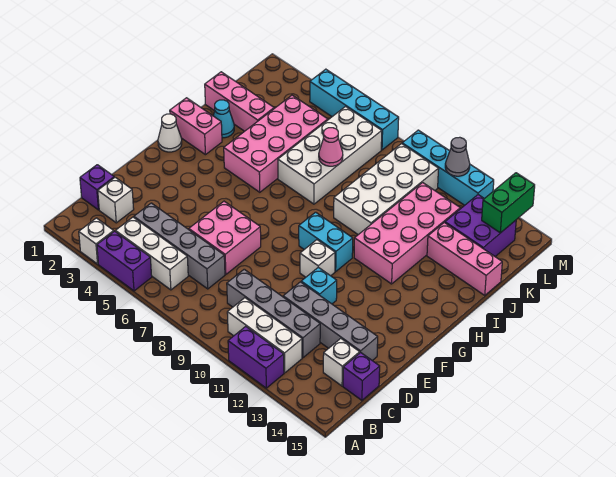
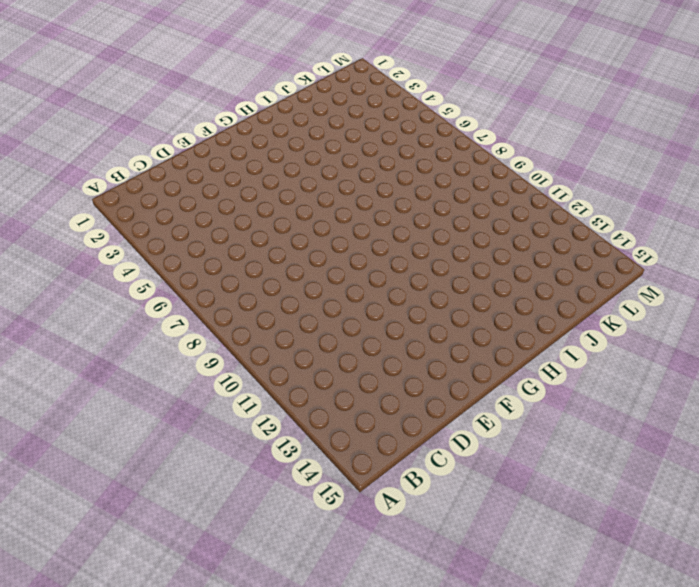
none -> white brick A3 level 1
none -> purple brick A4:A5 level 1
none -> purple brick A11:A12 level 1
none -> white brick B4:B6 level 1

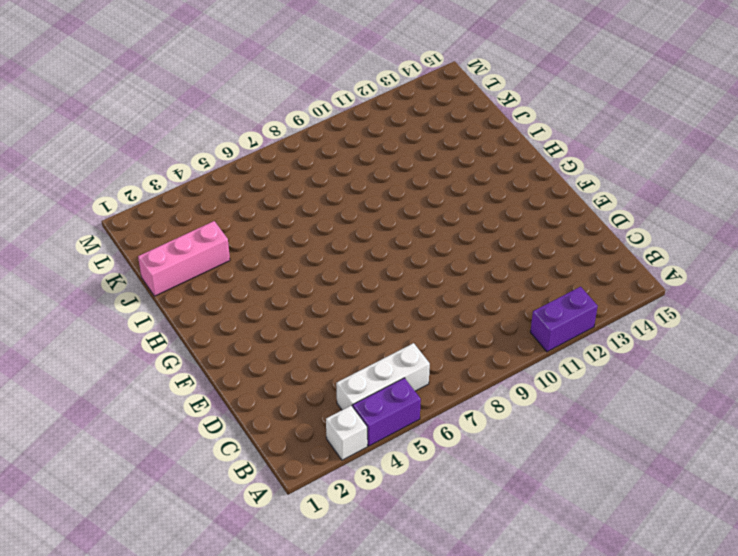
none -> white brick B10:B12 level 1
none -> purple brick C1 level 1
none -> white brick C2 level 1
none -> grey brick C4:C7 level 1

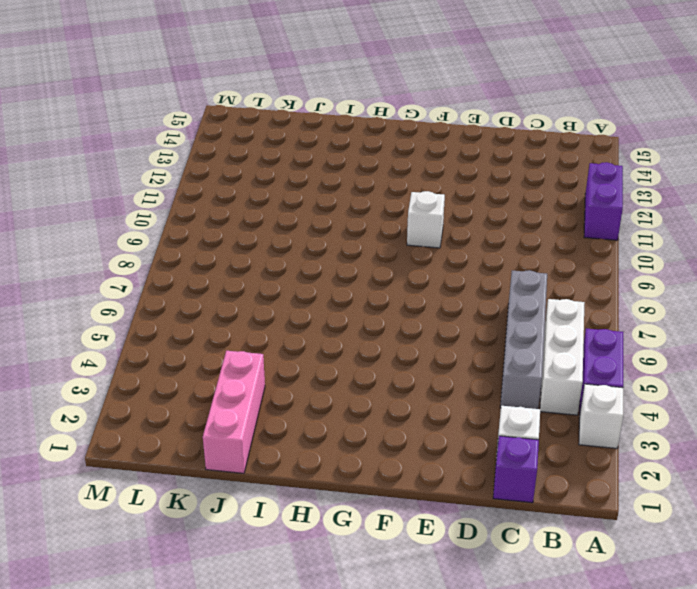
none -> white brick B10:B12 level 1
none -> grey brick C9:C12 level 1
none -> white brick C14 level 1
none -> purple brick C15 level 1

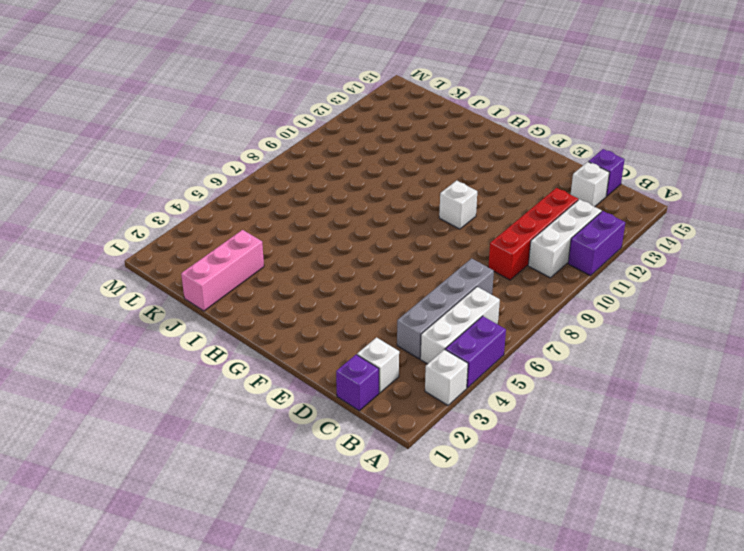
red brick C9:C12 level 1 -> grey brick C9:C12 level 1
none -> pink brick D6:E7 level 1
none -> grey brick D11:D14 level 1
none -> cyan brick E11 level 1
none -> white cone G1 level 1

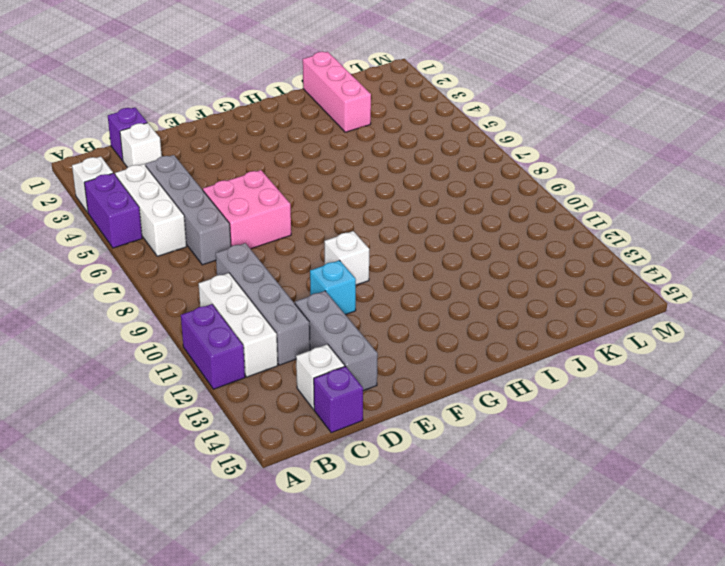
grey brick D12:D14 level 1 -> grey brick D11:D14 level 1
none -> white cone G1 level 1
none -> cyan brick G9:G10 level 1
none -> pink brick H1:H2 level 1
none -> pink brick H4:K5 level 1

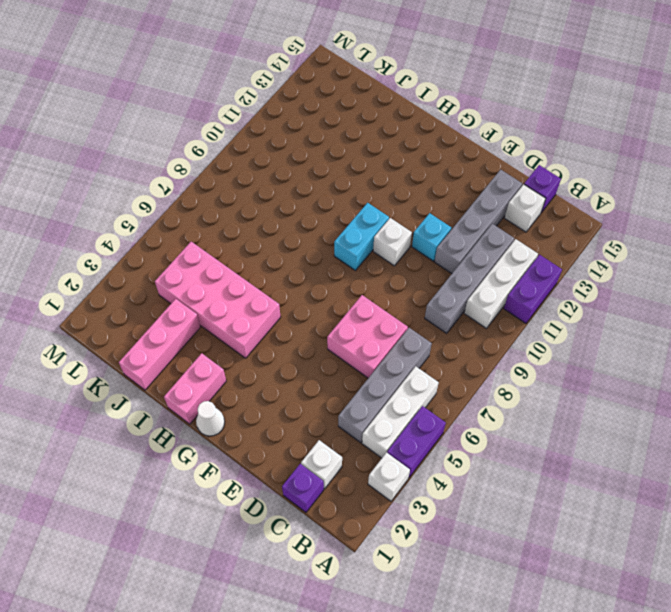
none -> pink brick H11:K12 level 1
none -> cyan cone I2 level 1
none -> white brick I6:L7 level 1
none -> white brick I9:L10 level 1

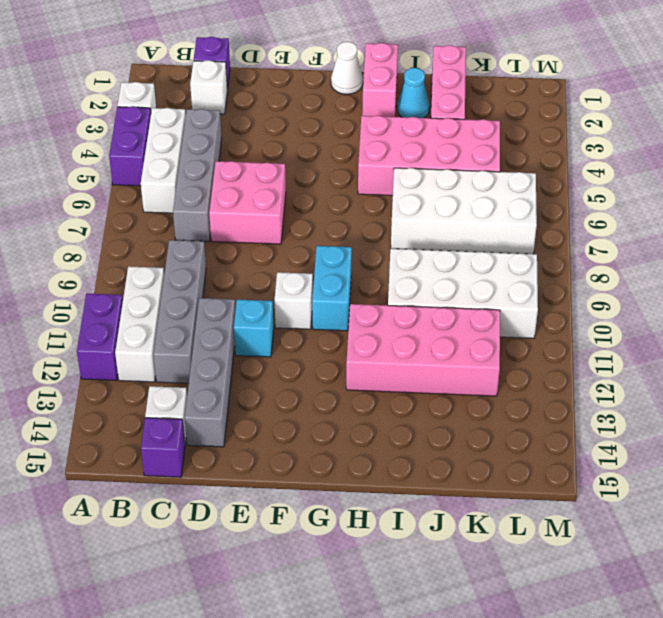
none -> pink brick J13:J15 level 1
none -> purple brick K13:L14 level 1
none -> cyan brick M4:M7 level 1
none -> cyan brick M9:M12 level 1

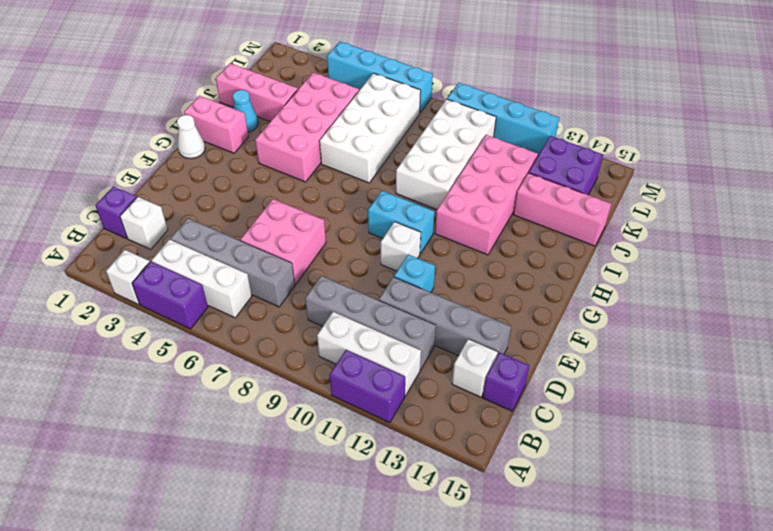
none -> pink cone J7 level 2
none -> green brick L14:M14 level 2
none -> grey cone M11 level 2

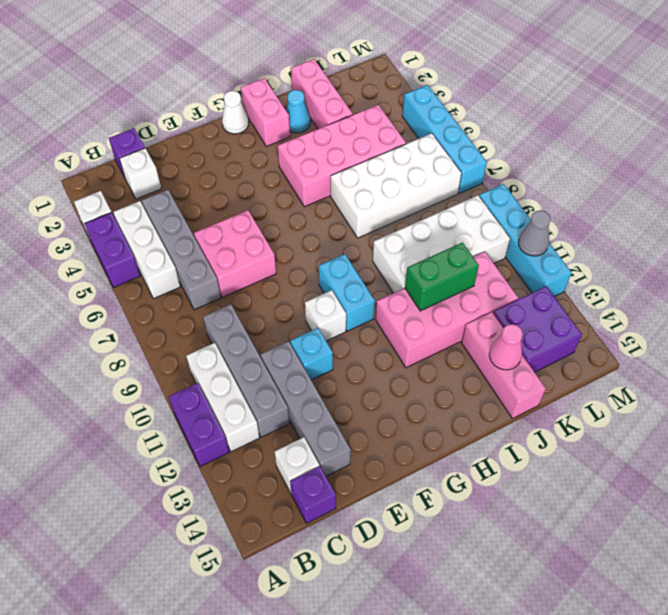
green brick I11:J11 level 2 -> green brick L14:M14 level 2
pink cone J14 level 2 -> pink cone J7 level 2

